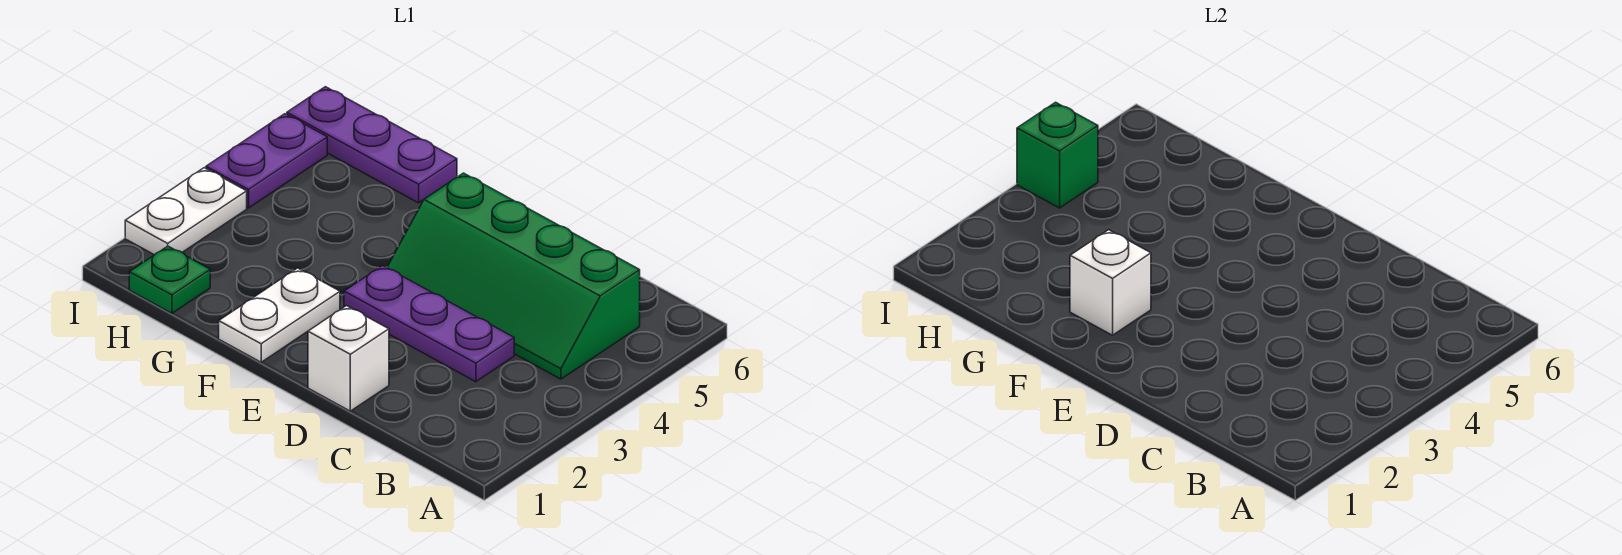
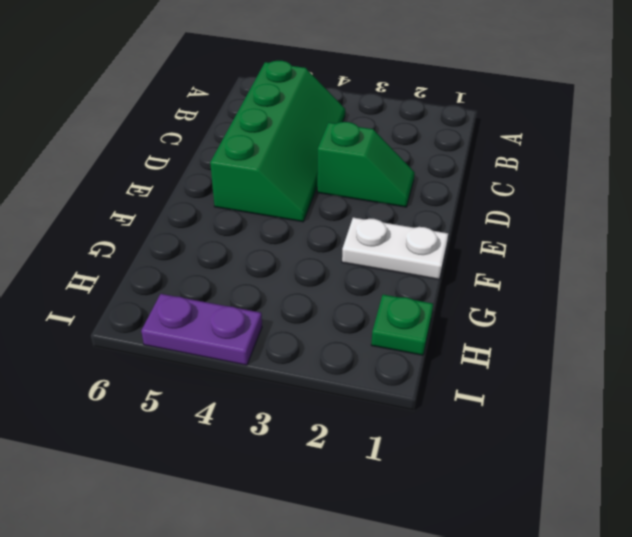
green slope D2:D3 level 1 top 3 -> purple plate C3:E3 level 1
none -> white brick D1 level 1
none -> purple plate G6:I6 level 1

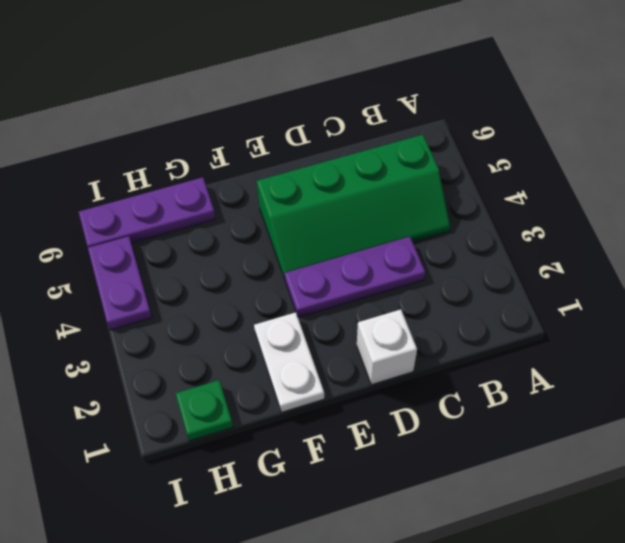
none -> white plate I2:I3 level 1
none -> white brick F2 level 2

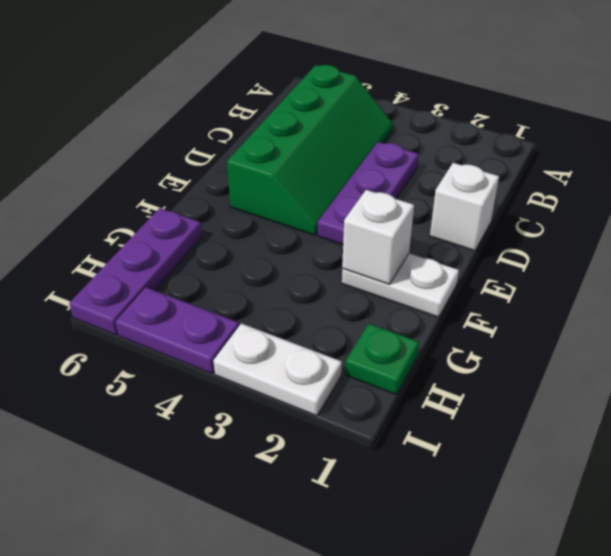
none -> green brick I4 level 2

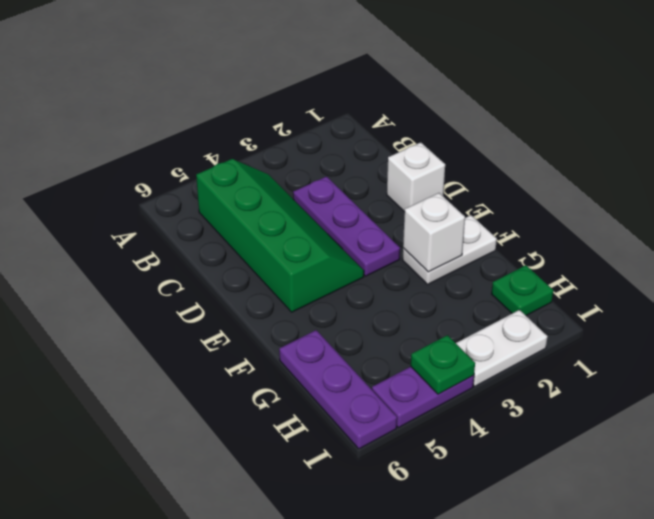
green plate I4 level 2 -> green brick I4 level 2

